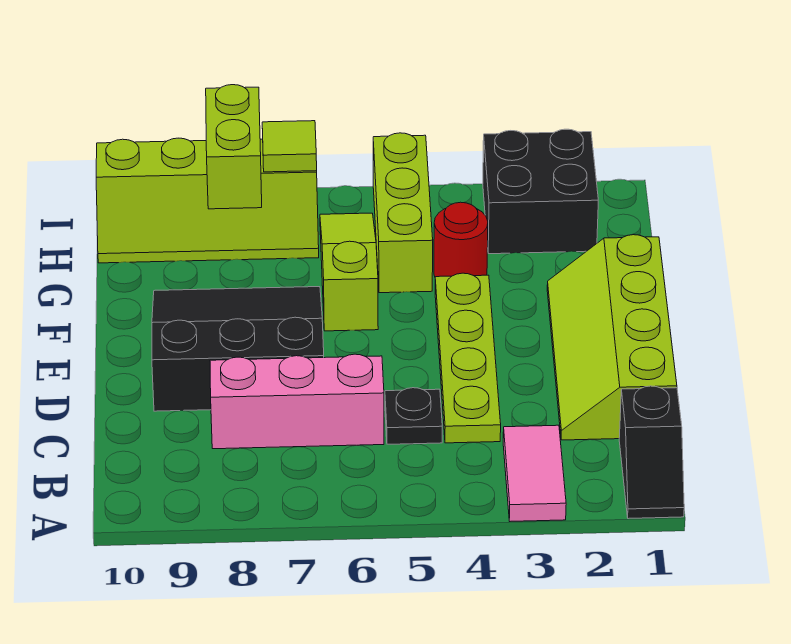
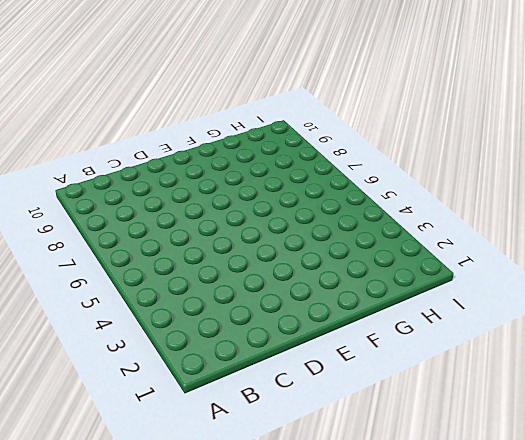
none -> black slope A1:B1 level 1 top B
none -> pink tile A3:B3 level 1
none -> lime slope C1:F2 level 1 top 1

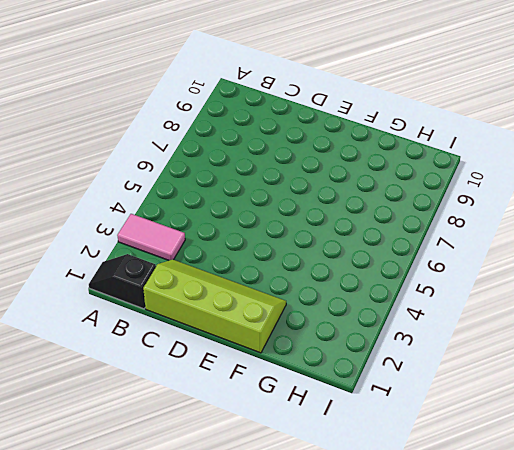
none -> lime plate C4:F4 level 1
none -> black plate C5 level 1
none -> pink brick C6:C8 level 1

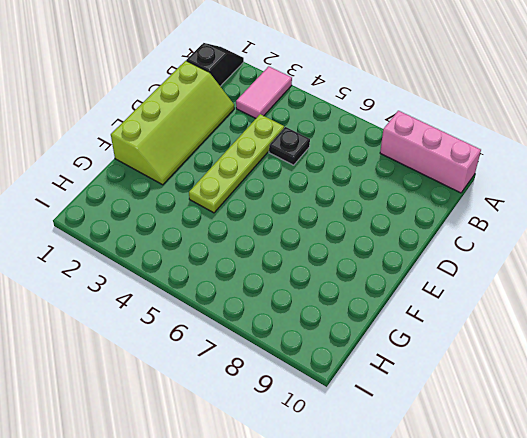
pink brick A8:A10 level 1 -> pink brick C6:C8 level 1
none -> black slope D7:F9 level 1 top D
none -> lime slope F6:H6 level 1 top F
none -> red round brick G4 level 1

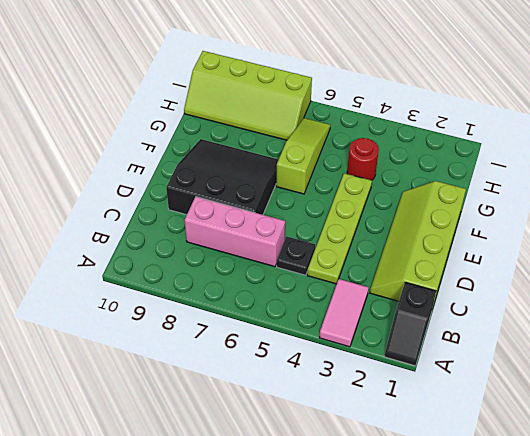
none -> lime brick G5:I5 level 1
none -> black brick H2:I3 level 1
none -> lime brick H8:I8 level 2

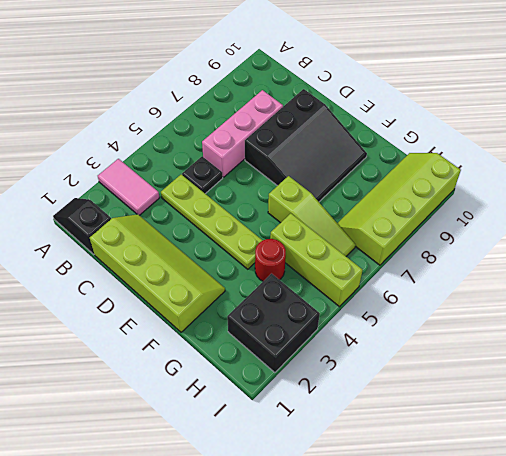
none -> lime brick H8:I8 level 2
none -> lime tile I7 level 2

